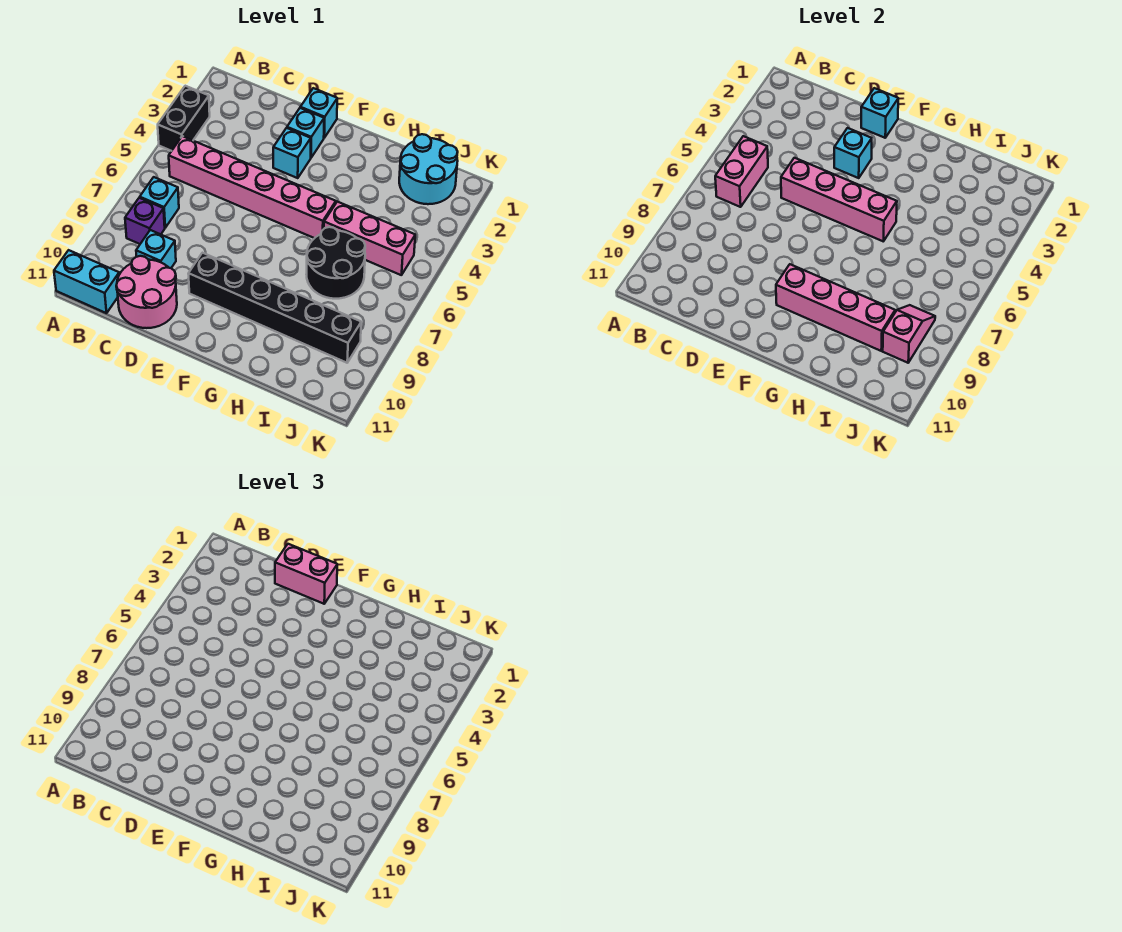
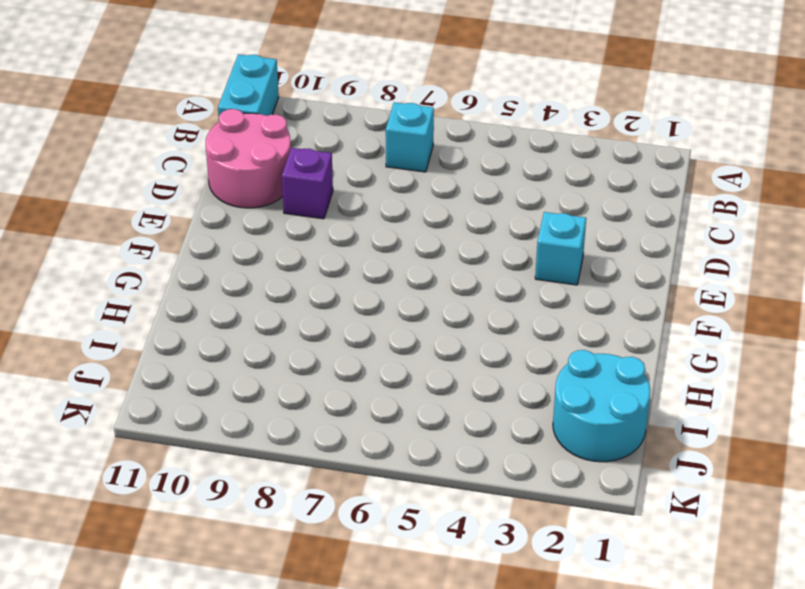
purple brick D9 level 1 -> purple brick B8 level 1
none -> black brick A3:A4 level 1
none -> pink brick B5:G5 level 1
none -> cyan brick C9 level 1

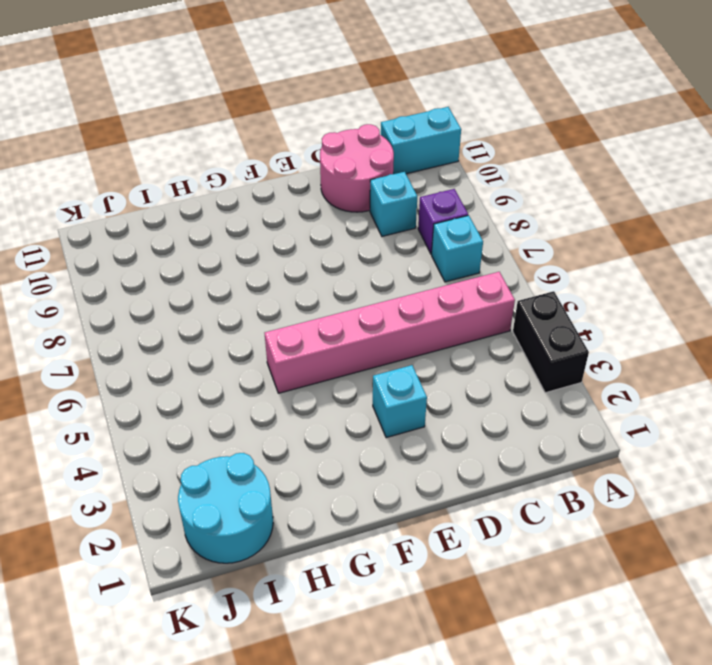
none -> cyan brick E1 level 1
none -> cyan brick E2 level 1
none -> black brick E9:J9 level 1

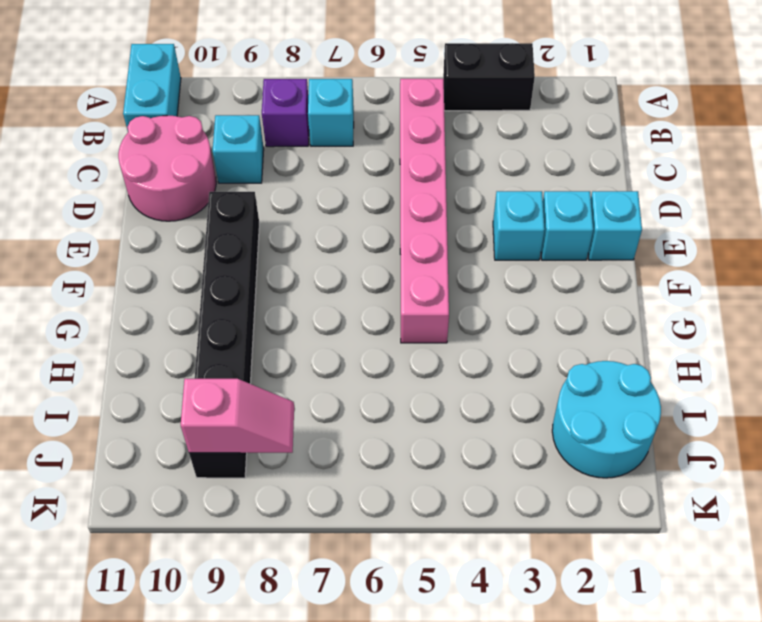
none -> pink brick H5:J5 level 1
none -> black round brick H6:I7 level 1
none -> pink brick B5:B6 level 2

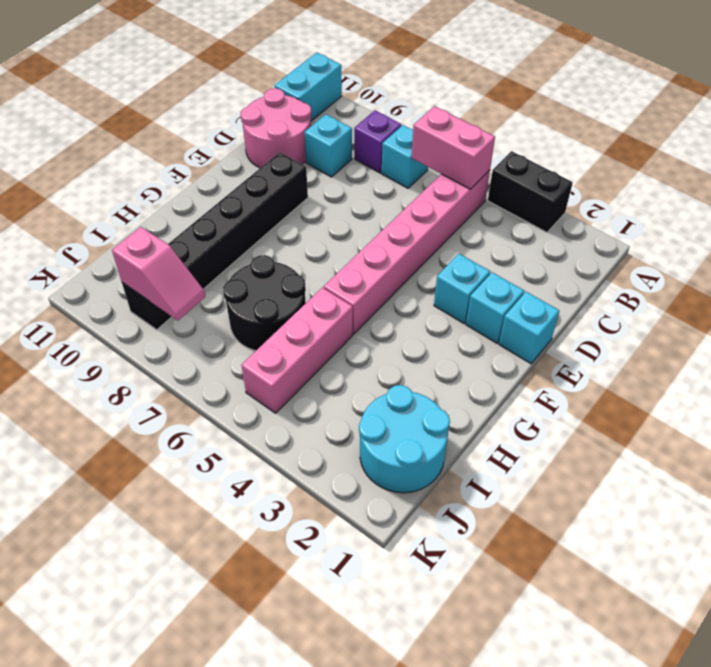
none -> pink brick D5:G5 level 2
none -> cyan brick E1 level 2
none -> cyan brick E3 level 2

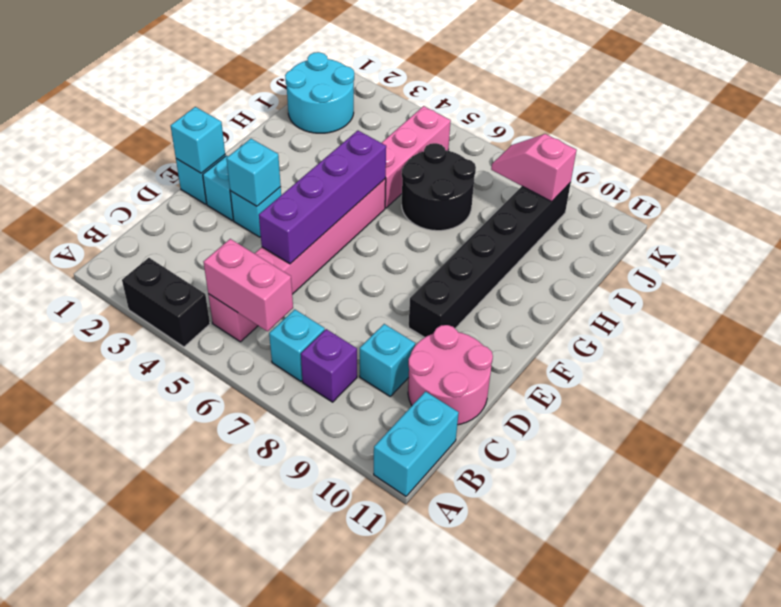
purple brick D5:G5 level 2 -> pink brick D5:G5 level 2
none -> pink brick F9:I9 level 2
none -> pink brick D1:E1 level 3

